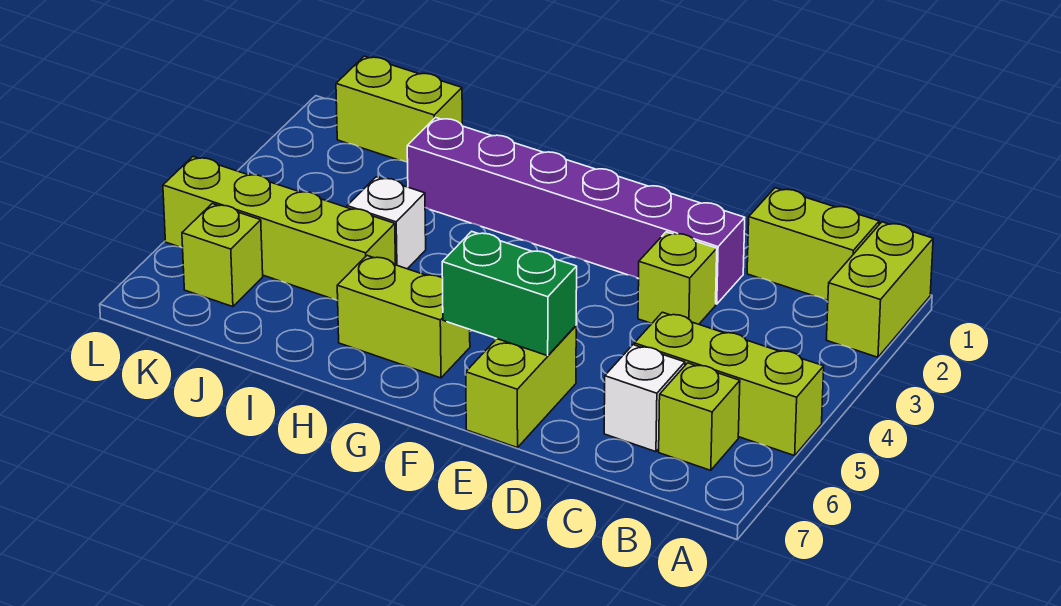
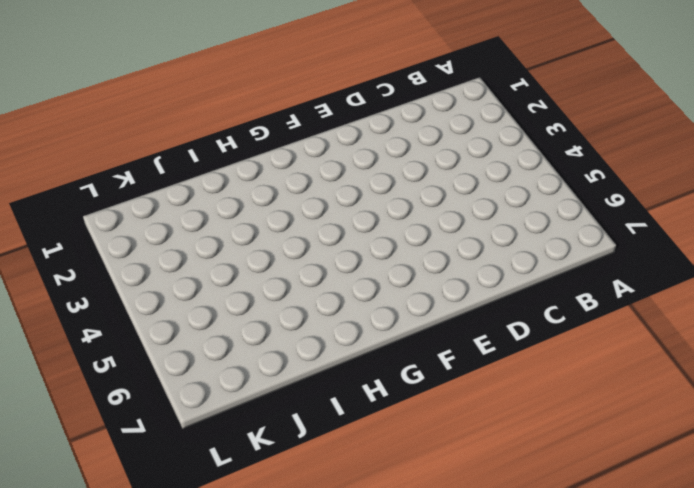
none -> lime brick A1:A2 level 1
none -> lime brick A5:C5 level 1
none -> lime brick B1:C1 level 1

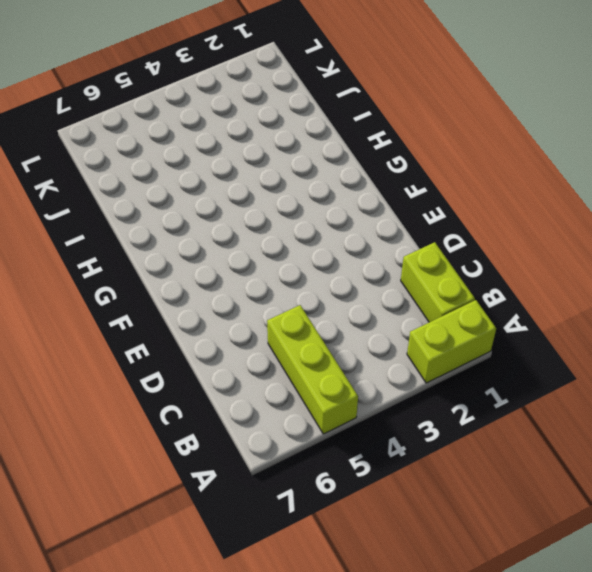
none -> lime brick B6 level 1
none -> white brick C6 level 1
none -> purple brick D2:I2 level 1

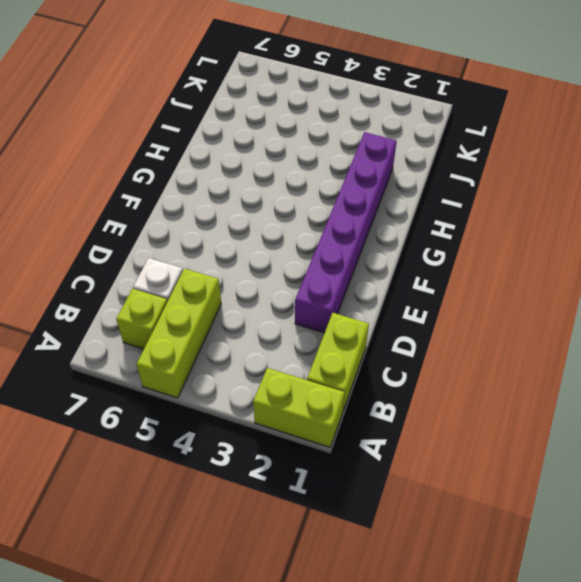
none -> lime brick D3 level 1
none -> lime brick E6:E7 level 1
none -> lime brick G6:H6 level 1

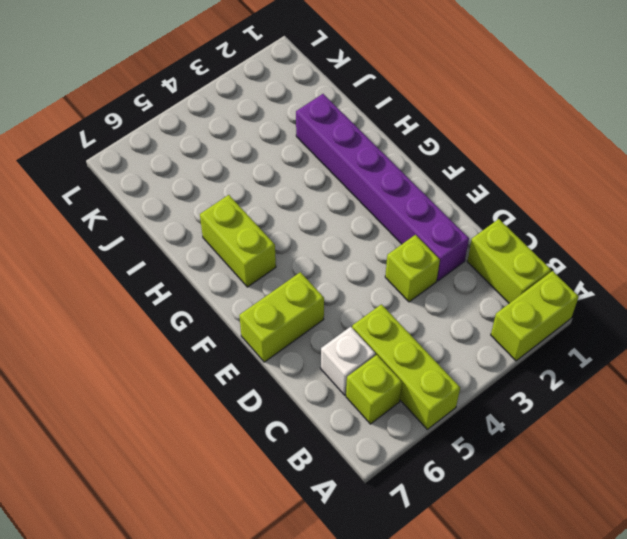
none -> white brick I4 level 1
none -> lime brick I5:L5 level 1
none -> lime brick J1:K1 level 1

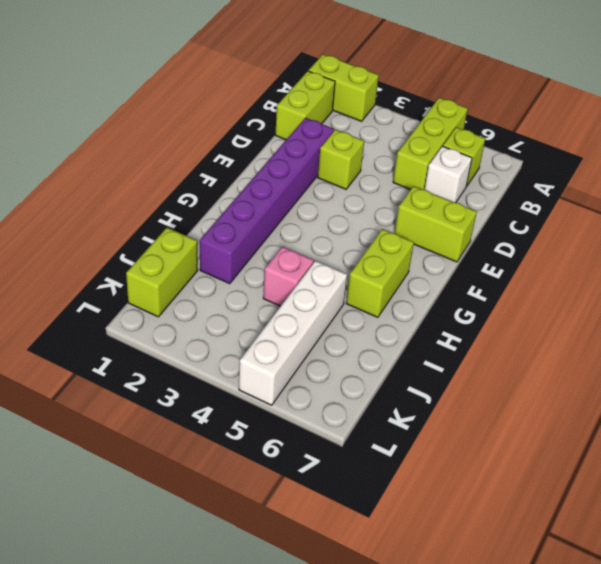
pink brick I4 level 1 -> white brick I4 level 1
white brick I5:L5 level 1 -> lime brick I5:L5 level 1
none -> lime brick K6 level 1
none -> green brick E6:F6 level 2

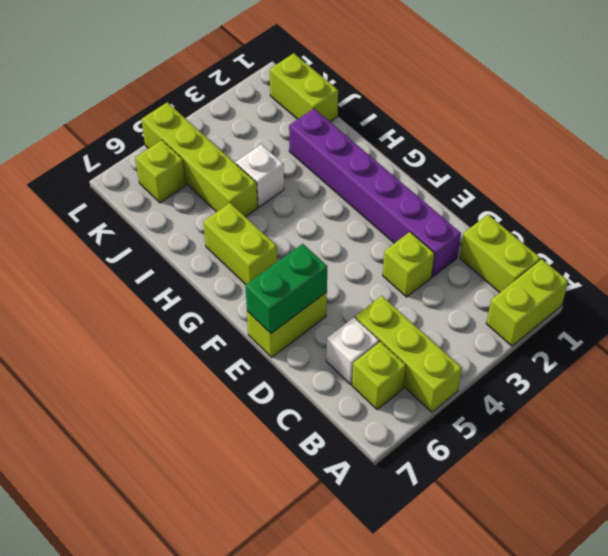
green brick E6:E7 level 2 -> green brick E6:F6 level 2

